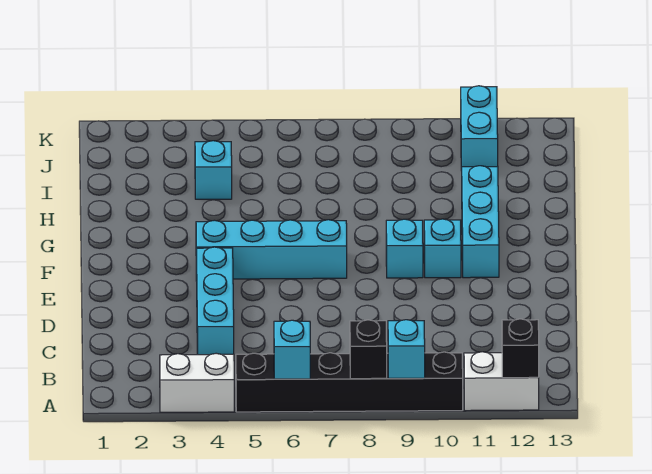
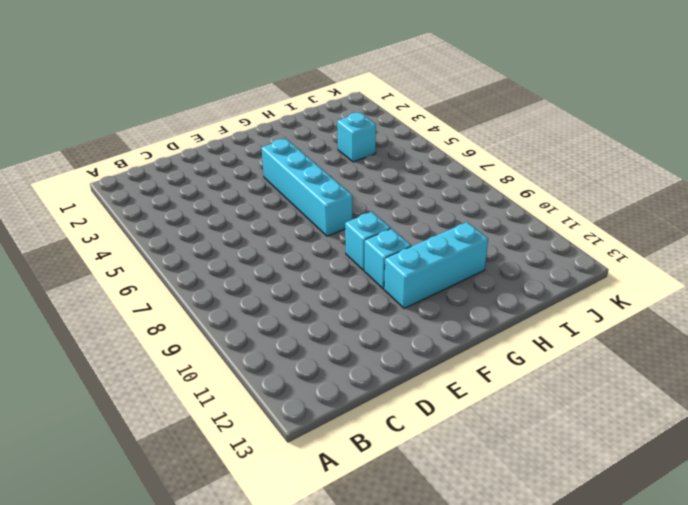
none -> white brick A3:A4 level 1
none -> black brick A5:A10 level 1
none -> white brick A11:A12 level 1

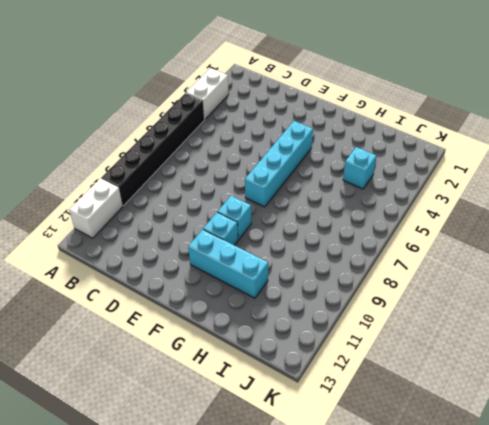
none -> cyan brick C4:E4 level 1
none -> cyan brick J11:K11 level 1
none -> cyan brick A6 level 2

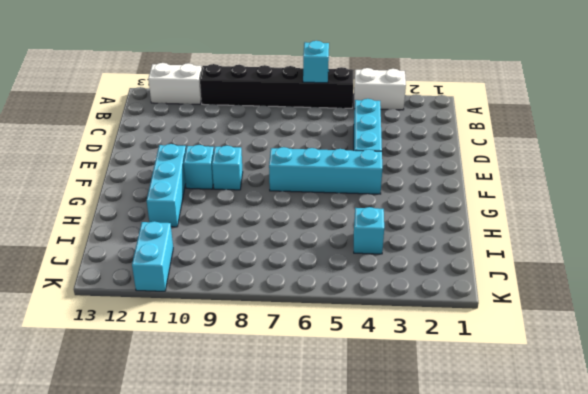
none -> black brick A8 level 2
none -> cyan brick A9 level 2
none -> black brick A12 level 2

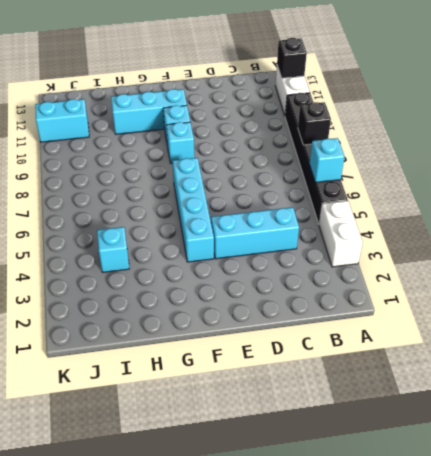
none -> cyan brick A9 level 2

